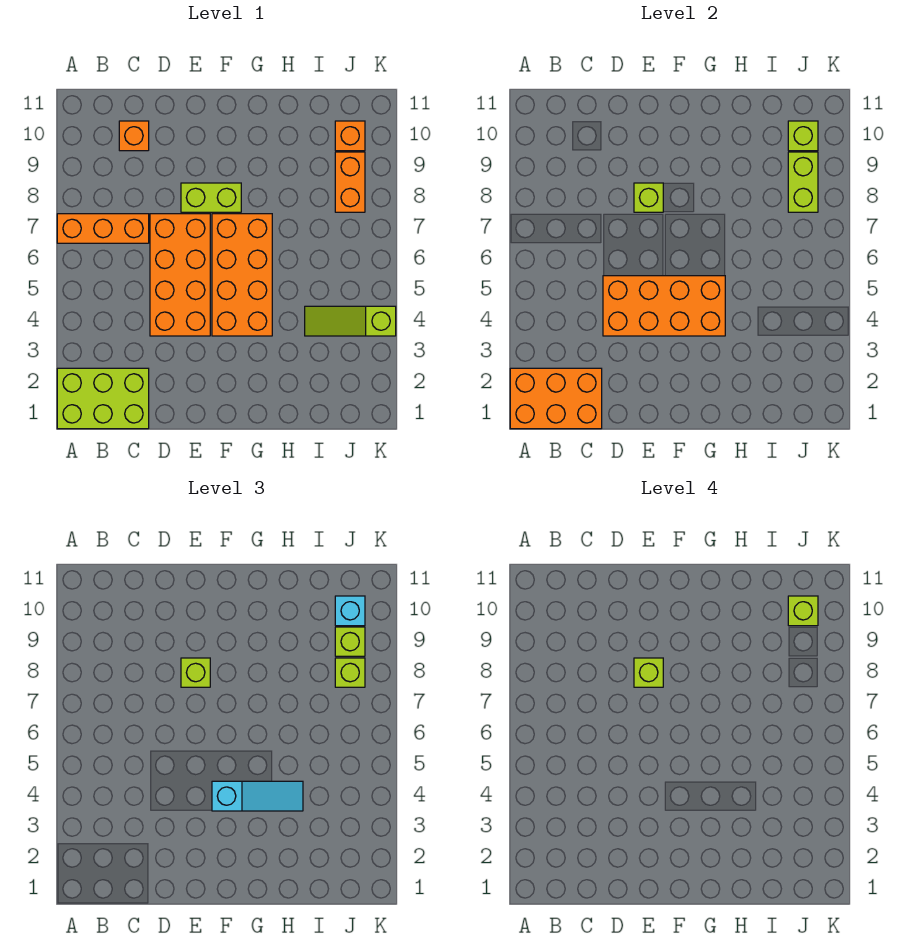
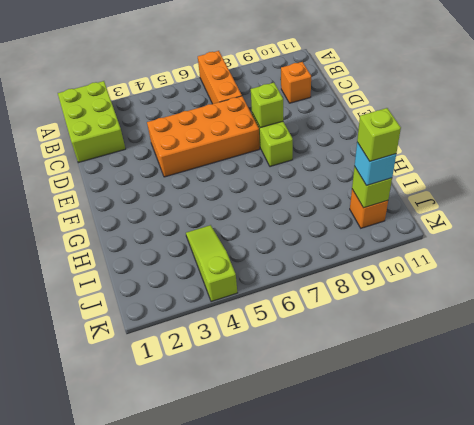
none -> orange brick F4:G7 level 1
none -> orange brick J8:J9 level 1
none -> orange brick A1:C2 level 2

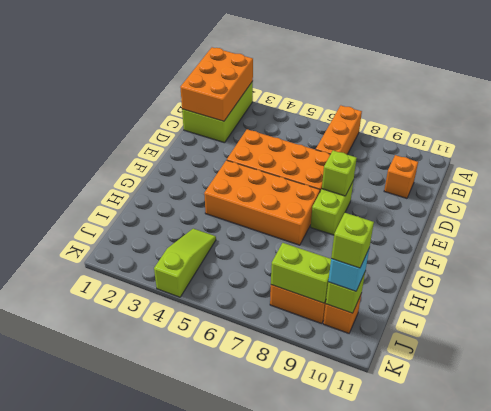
none -> orange brick D4:G5 level 2
none -> lime brick E8 level 3
none -> cyan slope F4:H4 level 3 top F

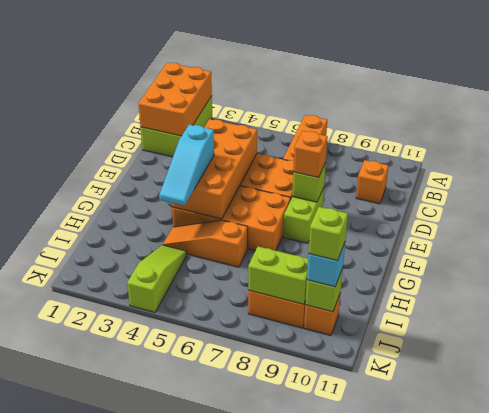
orange brick E8 level 3 -> lime brick E8 level 3
orange slope H4:H6 level 1 top 6 -> none
none -> lime brick J8 level 3
none -> lime brick J9 level 3
none -> lime brick E8 level 4

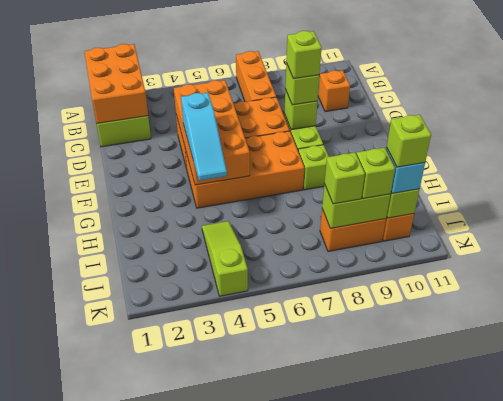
lime brick G8 level 1 -> none

